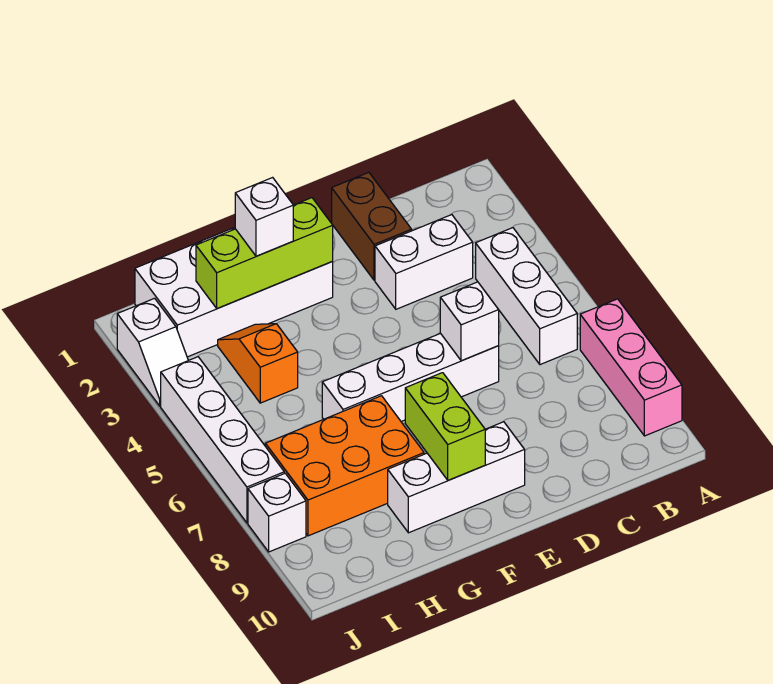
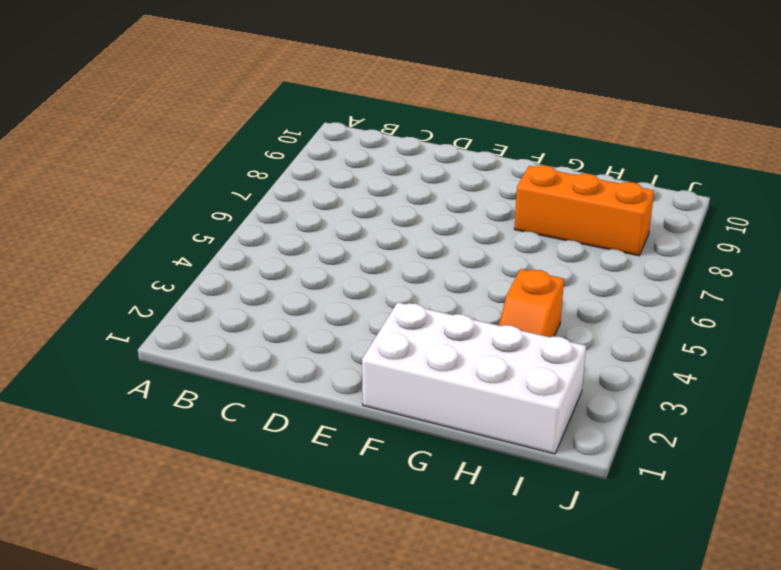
orange brick G8:I8 level 1 -> orange brick G7:I8 level 1
none -> pink brick A7:A9 level 1
none -> white brick B4:B6 level 1
none -> white brick C3:D3 level 1

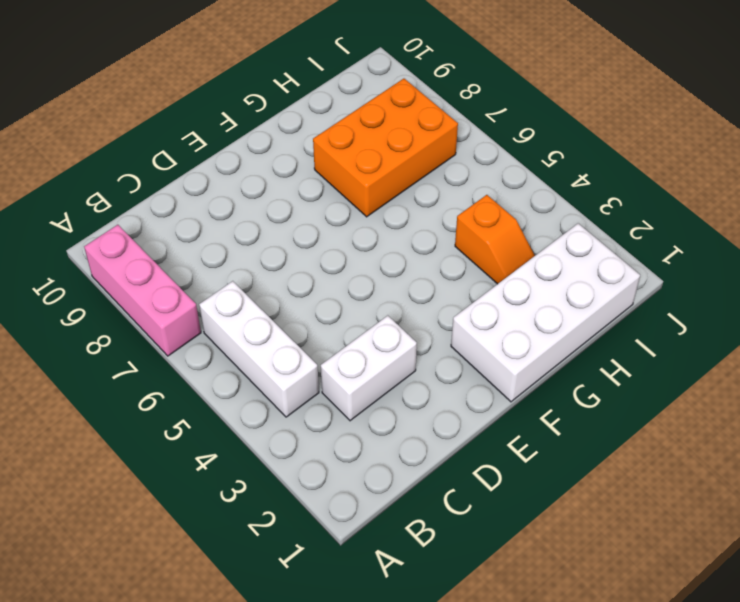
none -> brown brick D1:D2 level 1
none -> white brick D6:G6 level 1
none -> white brick E9:G9 level 1

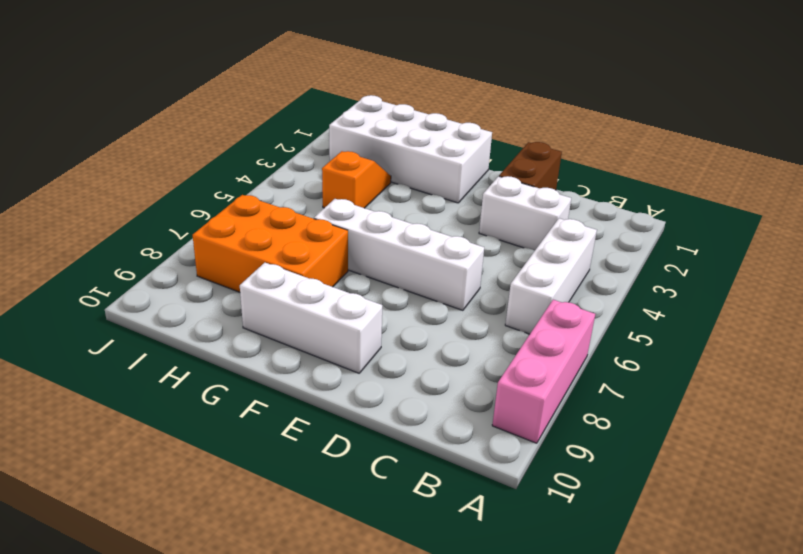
none -> white slope J2:J3 level 1 top 2
none -> white brick J4:J7 level 1
none -> white brick J8 level 1

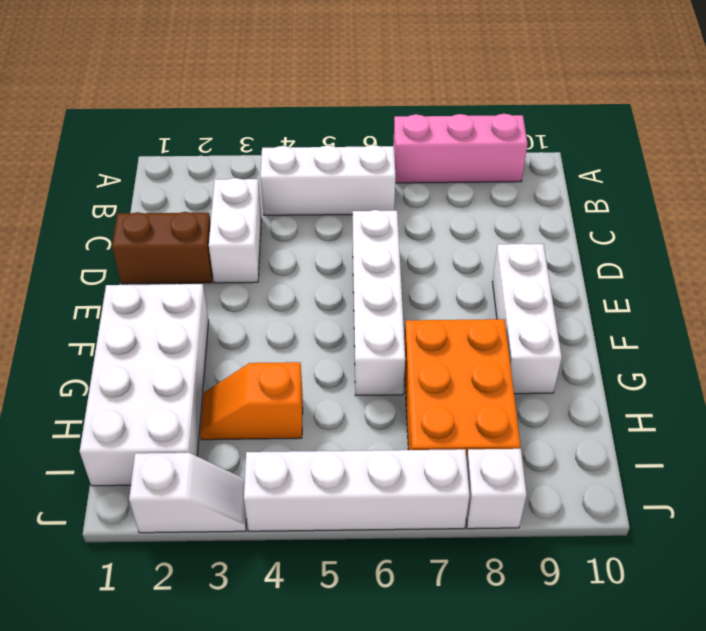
none -> white brick D6 level 2
none -> lime brick F2:H2 level 2
none -> lime brick F8:F9 level 2

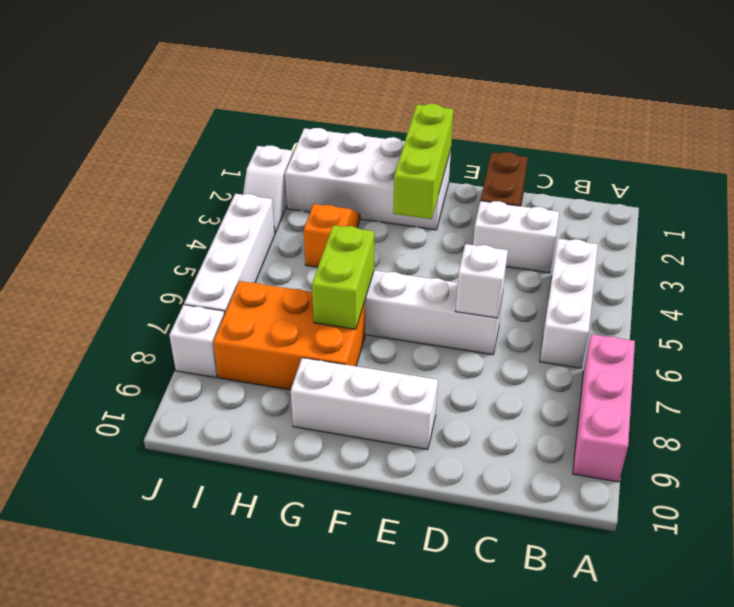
lime brick F1:F3 level 2 -> lime brick F2:H2 level 2
lime brick G6:G7 level 2 -> lime brick F8:F9 level 2
none -> white brick G2 level 3

